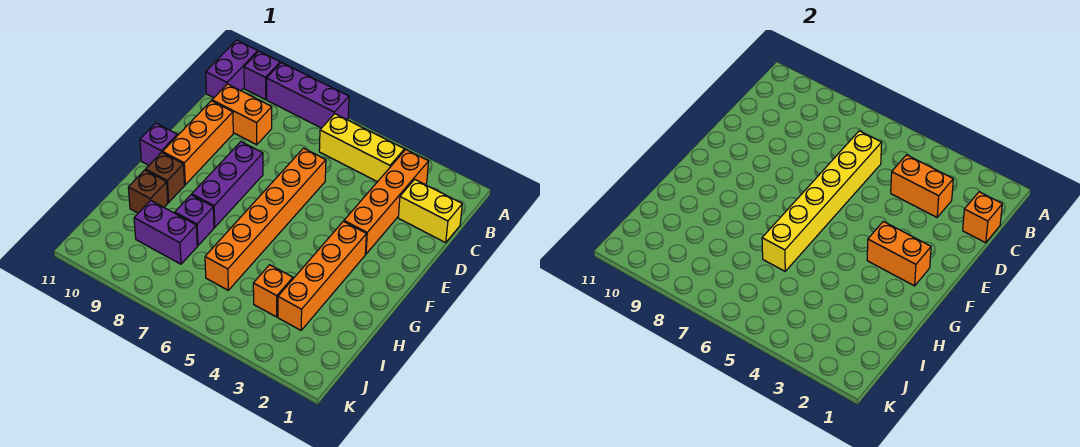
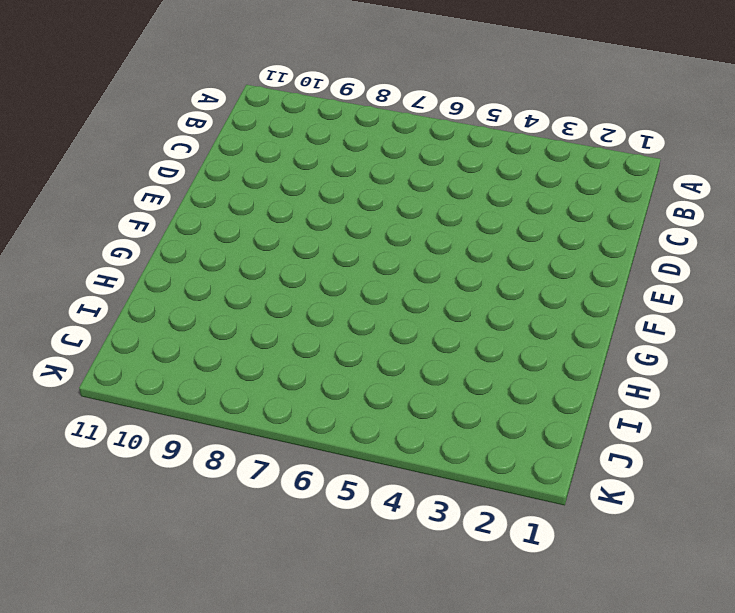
none -> purple brick A7:A9 level 1
none -> purple brick A10 level 1
none -> purple brick A11:B11 level 1

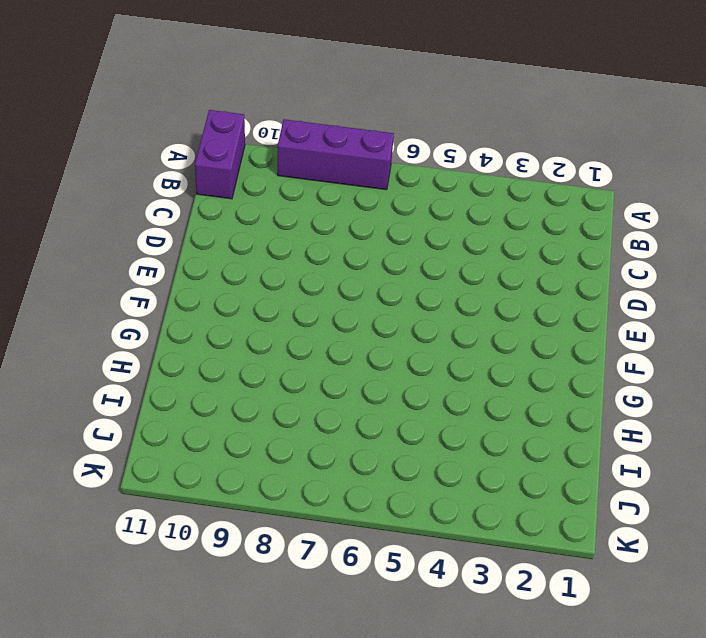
none -> purple brick A10 level 1
none -> orange brick B3:E3 level 1
none -> yellow brick B4:B6 level 1

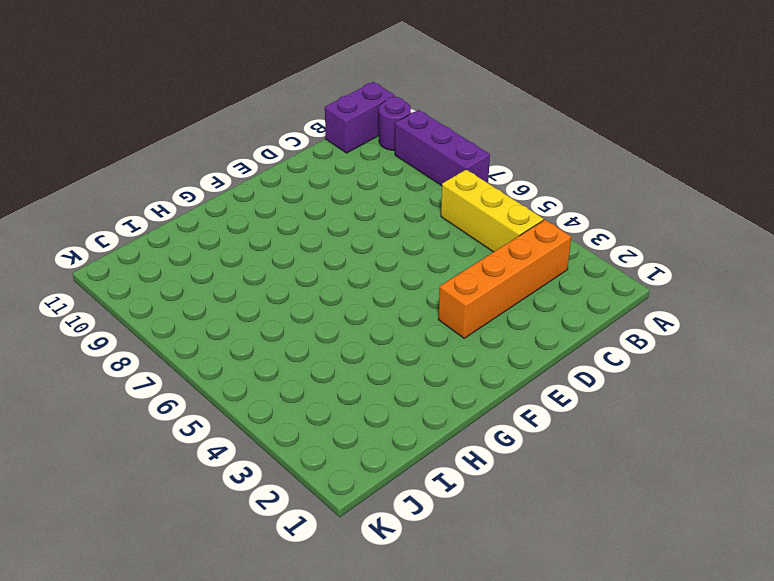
purple round brick A10 level 1 -> purple brick A10 level 1
none -> yellow brick C1:C2 level 1
none -> orange brick C9:C10 level 1
none -> orange brick D6:I6 level 1

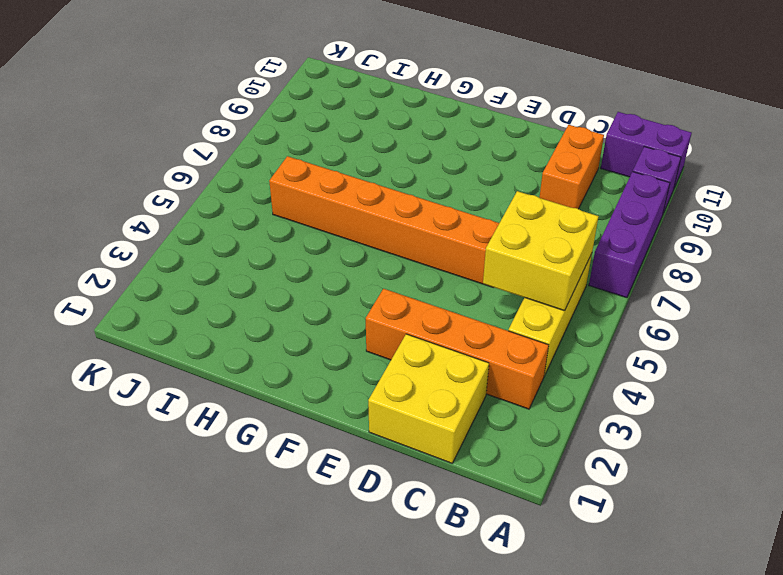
yellow brick B5:C6 level 2 -> yellow brick C6:H6 level 2
yellow brick C1:D2 level 1 -> yellow brick C1:C2 level 1
none -> orange brick D10:F10 level 1
none -> purple brick E8:G8 level 1
none -> orange brick F3:I3 level 1

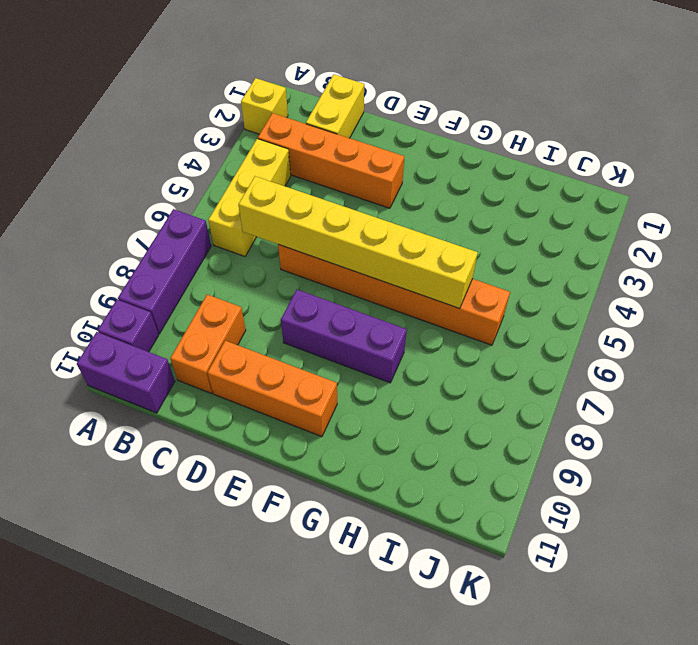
yellow brick A2 level 1 -> none
none -> orange brick F3:I3 level 1
none -> purple brick F11 level 1
none -> brown brick G10 level 1

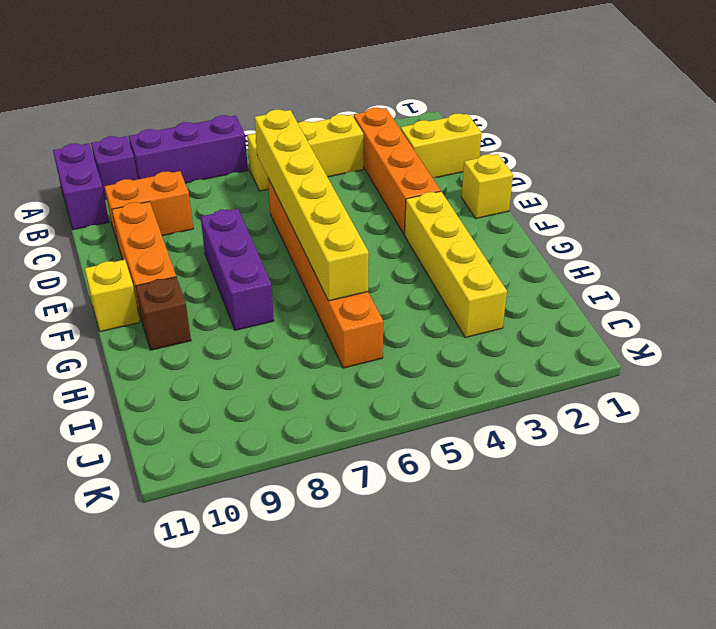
yellow brick E1 level 1 -> none
yellow brick F3:I3 level 1 -> orange brick F3:I3 level 1
yellow brick F11 level 1 -> purple brick F11 level 1
none -> purple brick H8 level 1
none -> brown brick H10 level 1
none -> orange brick I4 level 1

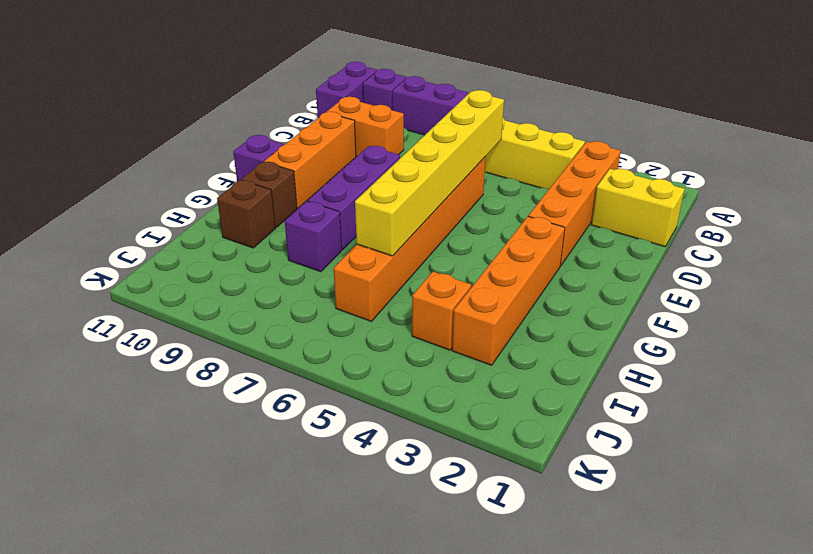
none -> purple brick I8:I9 level 1
none -> orange brick C1 level 2
none -> orange brick C3:C4 level 2

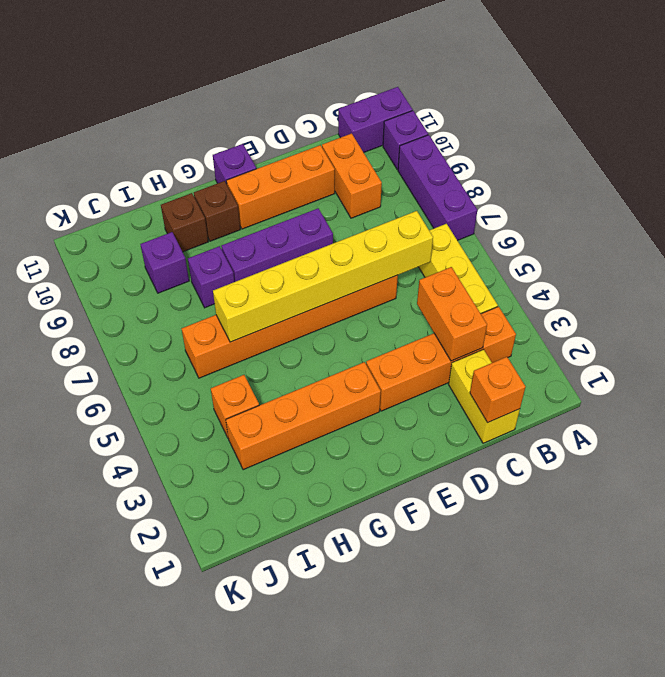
purple brick I9 level 1 -> purple brick I8:I9 level 1
none -> orange brick F2:F3 level 2

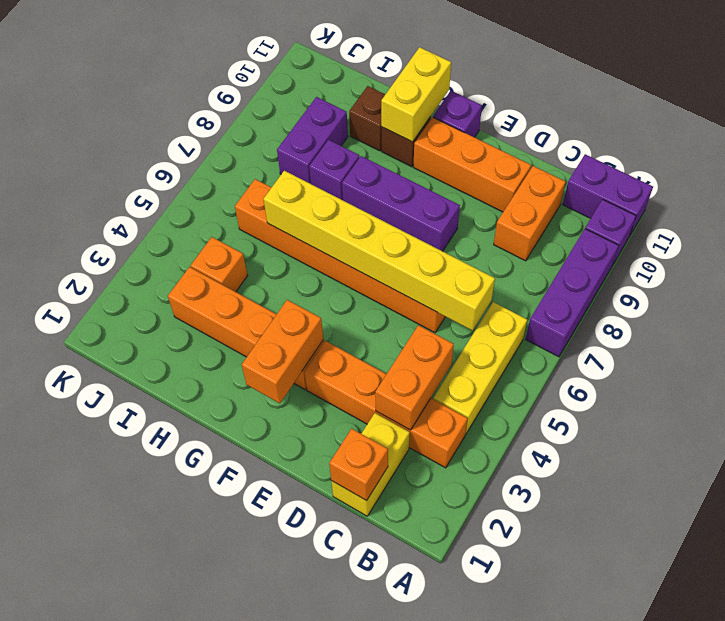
yellow brick G10:G11 level 2 -> none

